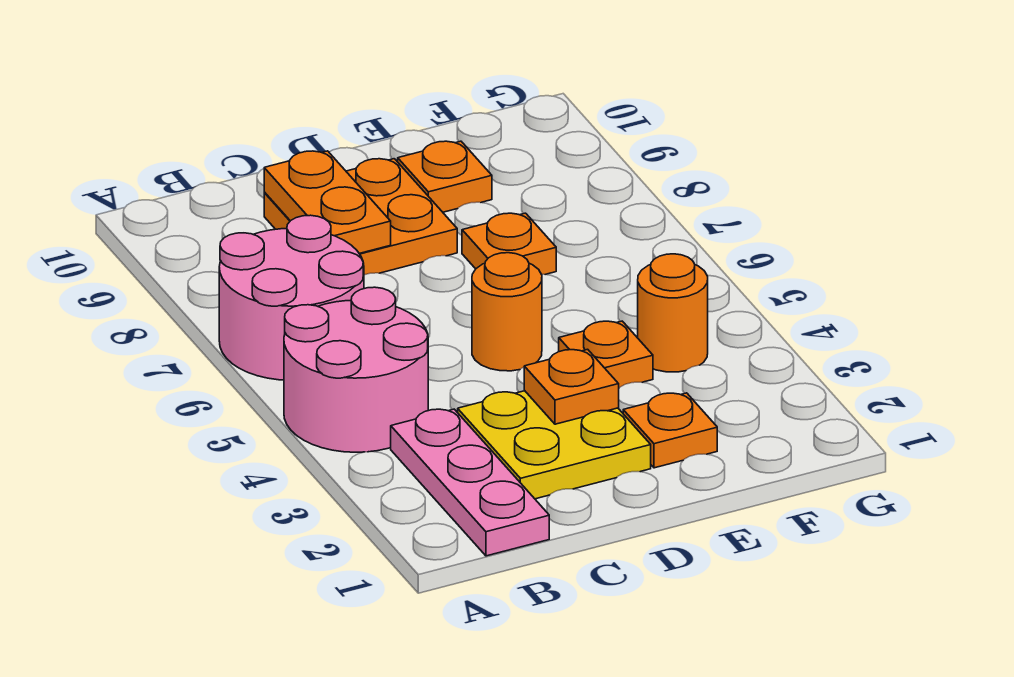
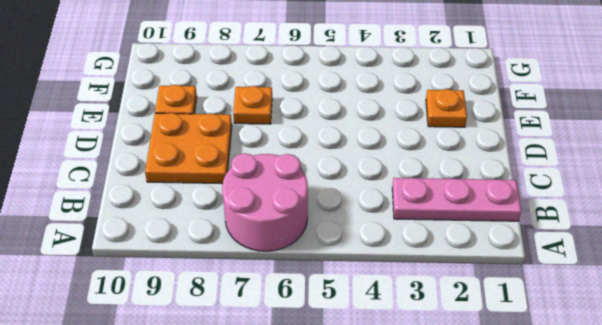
none -> pink round brick A4:B5 level 1
none -> yellow plate C2:D3 level 1
none -> orange round brick D5 level 1

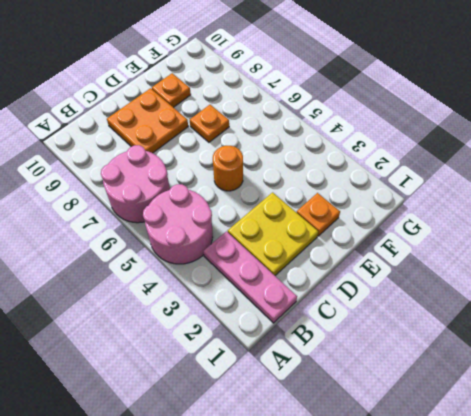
none -> orange plate E4 level 1
none -> orange round brick F4 level 1
none -> orange plate C8:C9 level 2

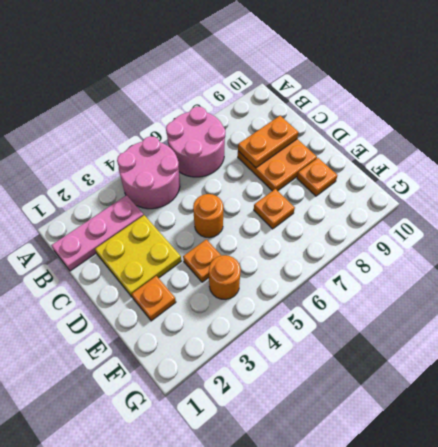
none -> orange plate D3 level 2

